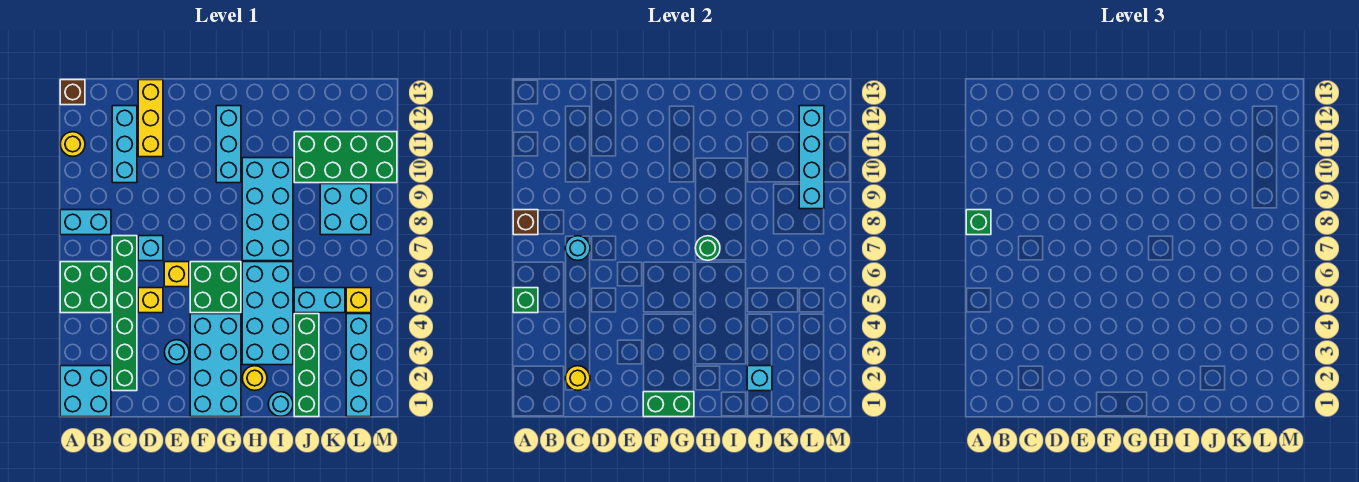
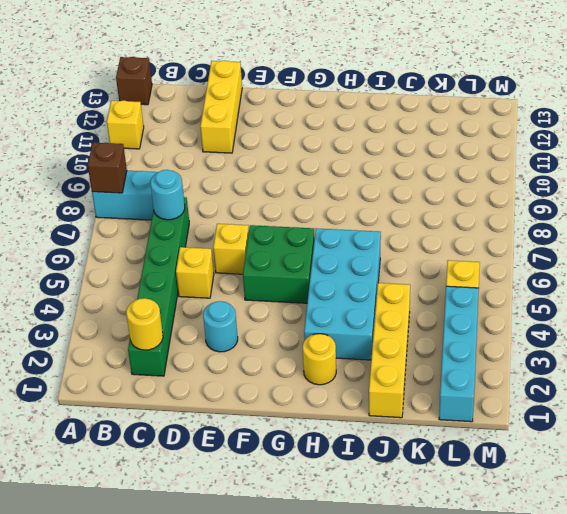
yellow brick A11 level 1 -> yellow round brick A11 level 1
yellow brick J1:J4 level 1 -> green brick J1:J4 level 1
none -> cyan brick A1:B2 level 1
none -> green brick A5:B6 level 1
none -> cyan brick C10:C12 level 1
none -> cyan brick D7 level 1

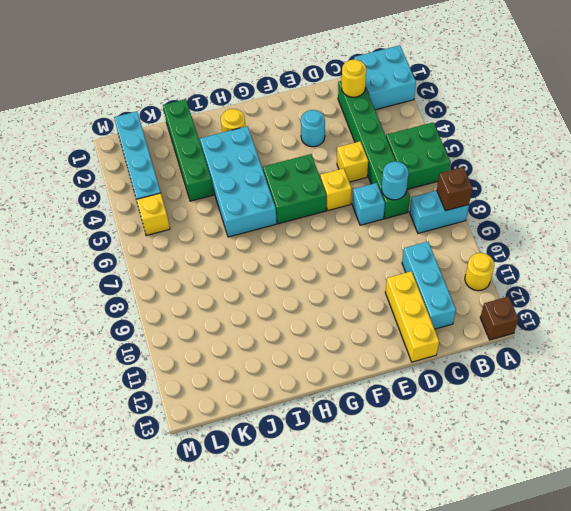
none -> cyan brick F1:G4 level 1
none -> cyan brick G10:G12 level 1
none -> cyan brick H7:I10 level 1
none -> cyan round brick I1 level 1

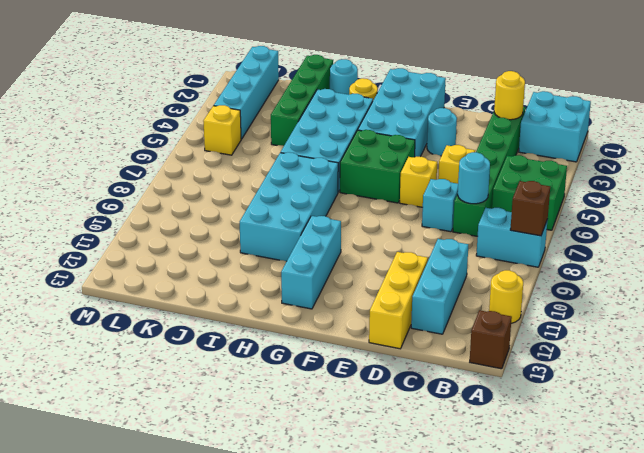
none -> cyan brick J5:K5 level 1
none -> green brick J10:M11 level 1
none -> cyan brick K8:L9 level 1
none -> green brick A5 level 2

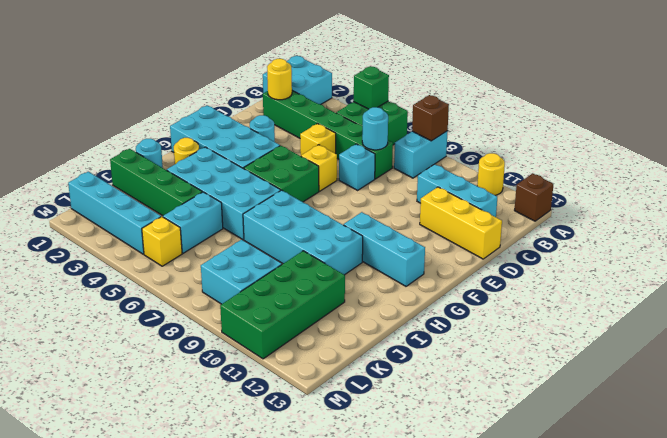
none -> green brick F1:G1 level 2
none -> green round brick H7 level 2
none -> cyan brick J2 level 2
none -> cyan brick L9:L12 level 2

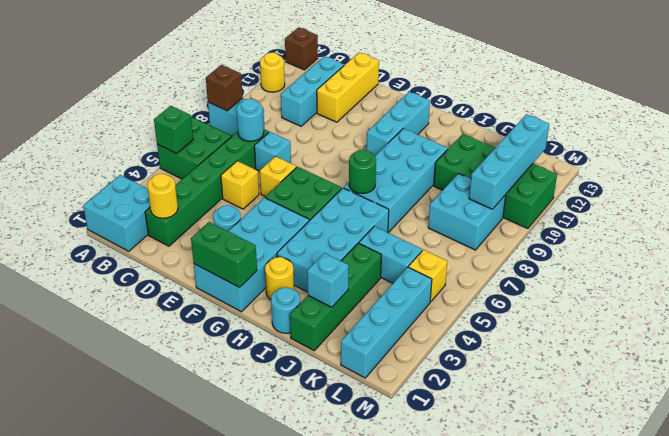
none -> green brick A8 level 3

